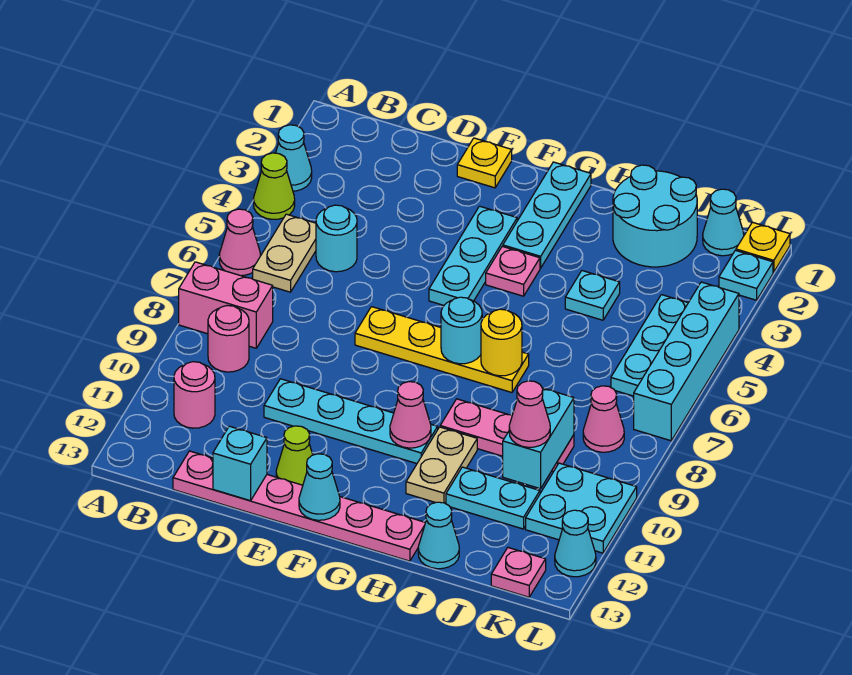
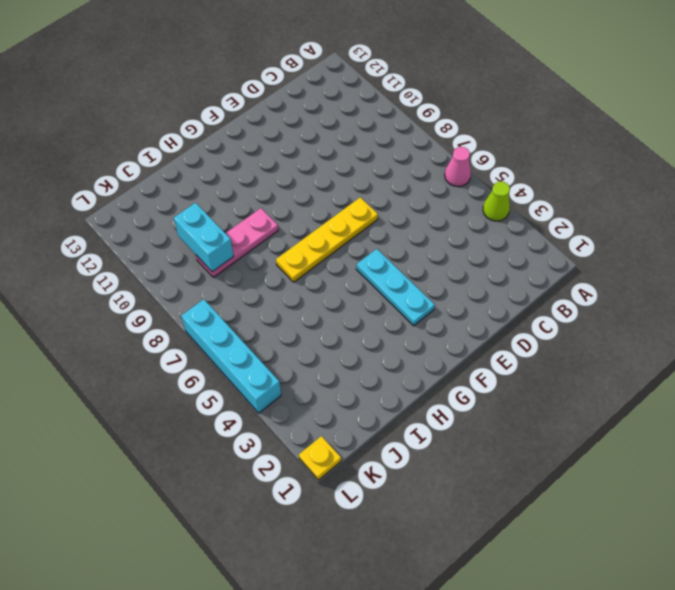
none -> cyan cone A3 level 1
none -> pink brick A8:B8 level 1
none -> tan plate B5:B6 level 1
none -> pink round brick B9 level 1

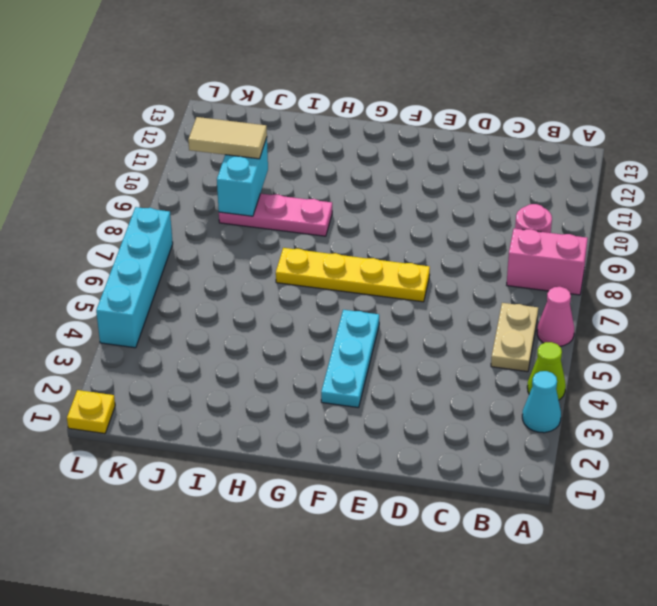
tan tile J10:K10 level 3 -> pink cone J10 level 3
none -> pink round brick B11 level 1
none -> cyan round brick C5 level 1
none -> pink plate C13:H13 level 1
none -> cyan plate D10:G10 level 1

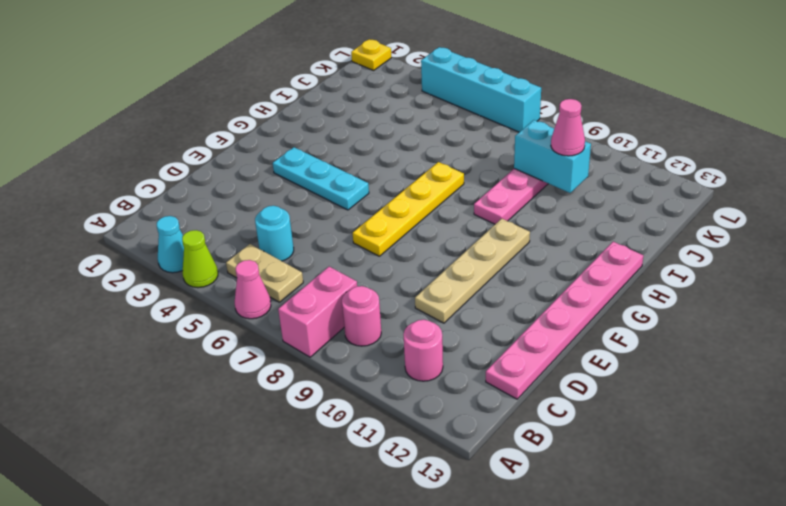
tan plate D10:G10 level 1 -> cyan plate D10:G10 level 1
none -> yellow plate E1 level 1
none -> lime cone E12 level 1
none -> cyan plate G1:G3 level 1
none -> pink plate G4 level 1

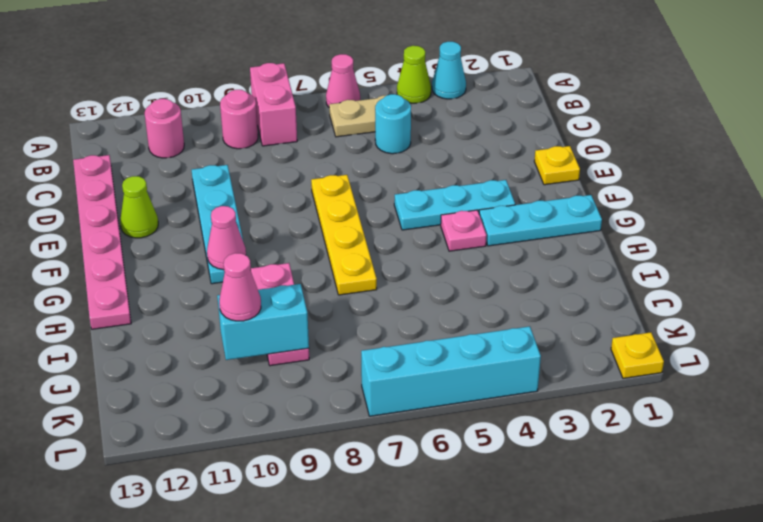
none -> tan plate H10:H11 level 1
none -> cyan round brick I1:J2 level 1
none -> cyan plate I4 level 1
none -> cyan plate I11:J11 level 1

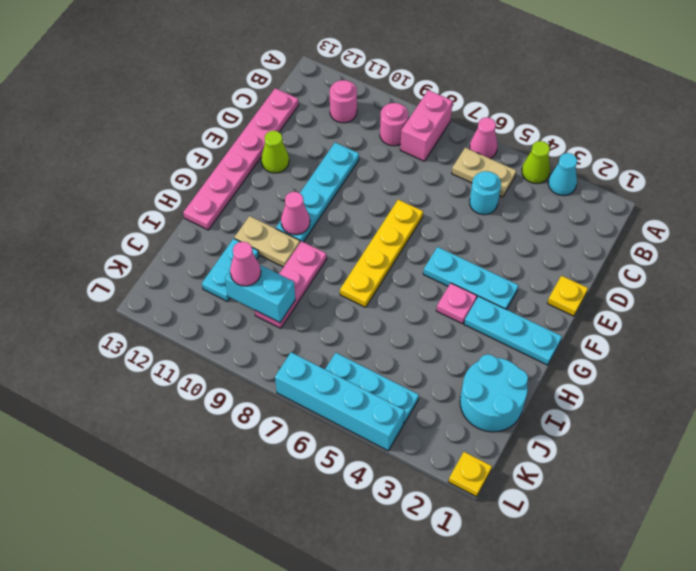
none -> cyan plate I4 level 1
none -> cyan cone I13 level 1
none -> cyan cone K1 level 1
none -> pink cone K8 level 1

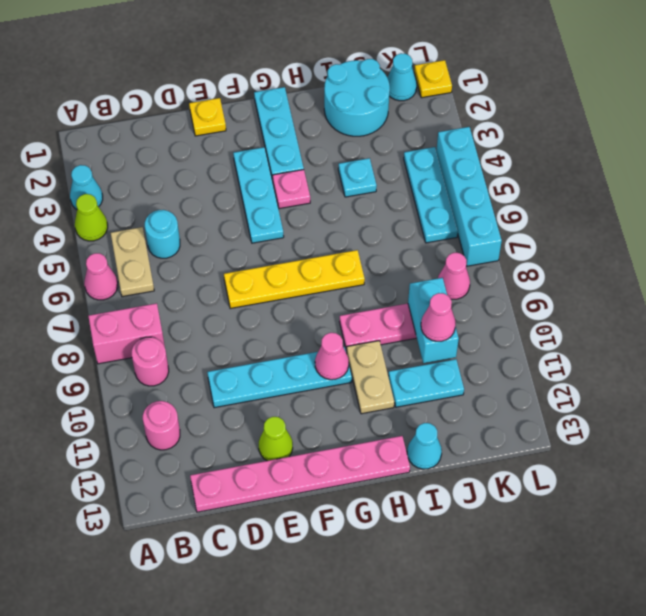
none -> cyan plate K10:L11 level 1
none -> pink plate K13 level 1
none -> cyan plate L2 level 1
none -> cyan cone L12 level 1

